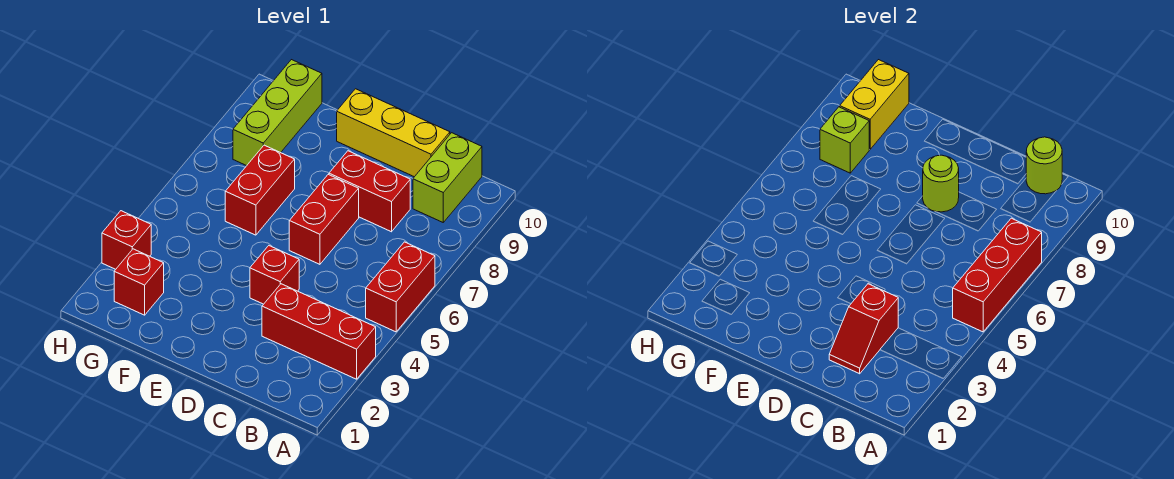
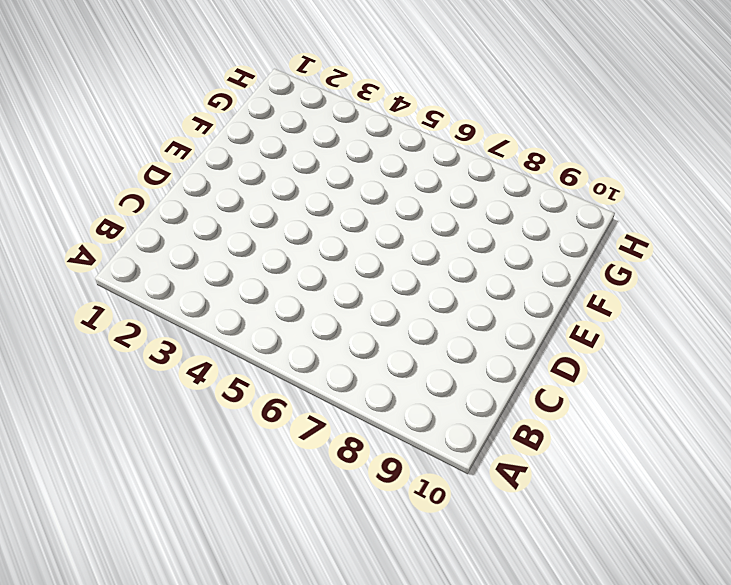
none -> red brick A3:C3 level 1
none -> red brick A5:A6 level 1
none -> lime brick B9:B10 level 1

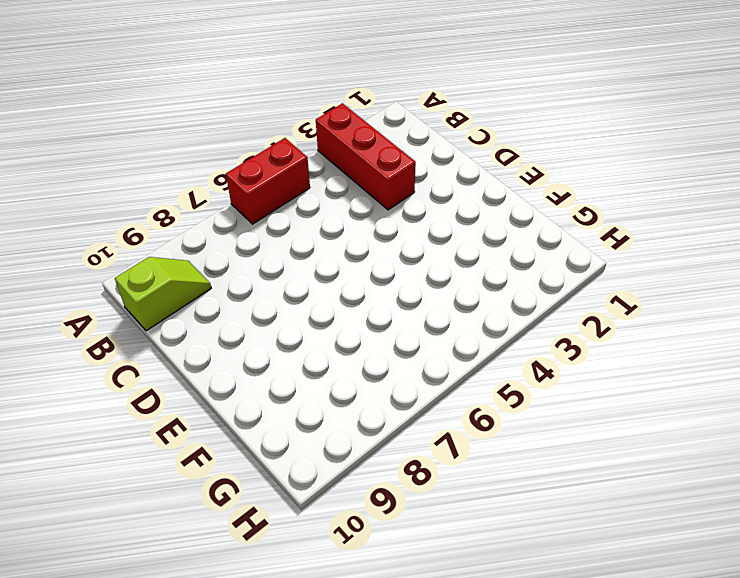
lime slope B9:B10 level 1 top 10 -> lime brick B9:B10 level 1
none -> red brick C8:D8 level 1
none -> yellow brick C10:E10 level 1
none -> red brick D4 level 1

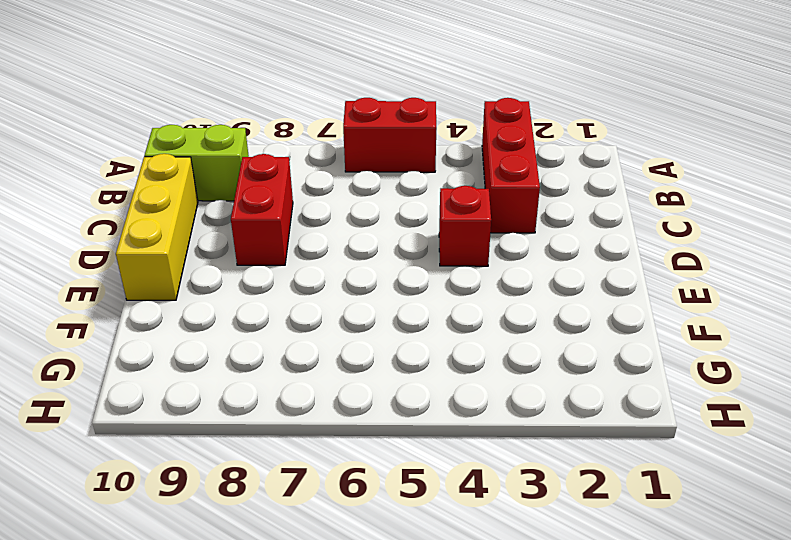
none -> red brick D6:D7 level 1
none -> red brick F6:F7 level 1
none -> red brick G2 level 1

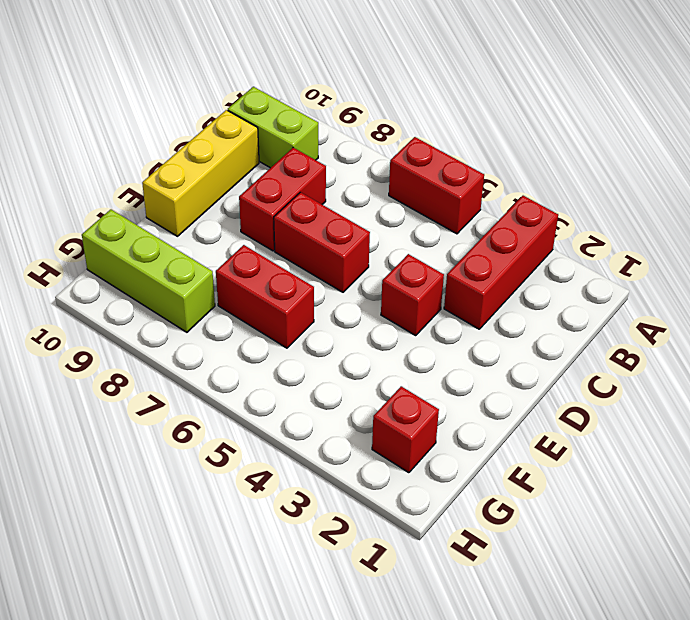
none -> red brick H3 level 1
none -> red brick A5:A7 level 2
none -> lime round brick B10 level 2

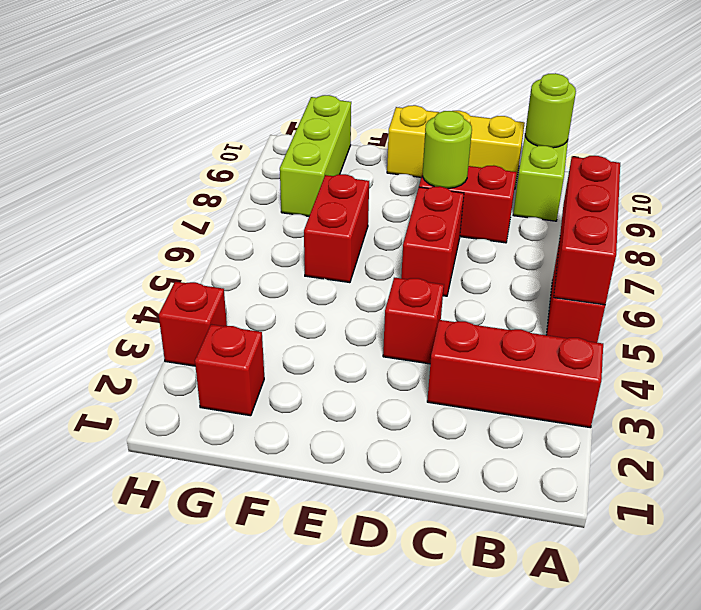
none -> red slope C2:C3 level 2 top 3
none -> lime brick G8 level 2
none -> yellow brick G9:G10 level 2

